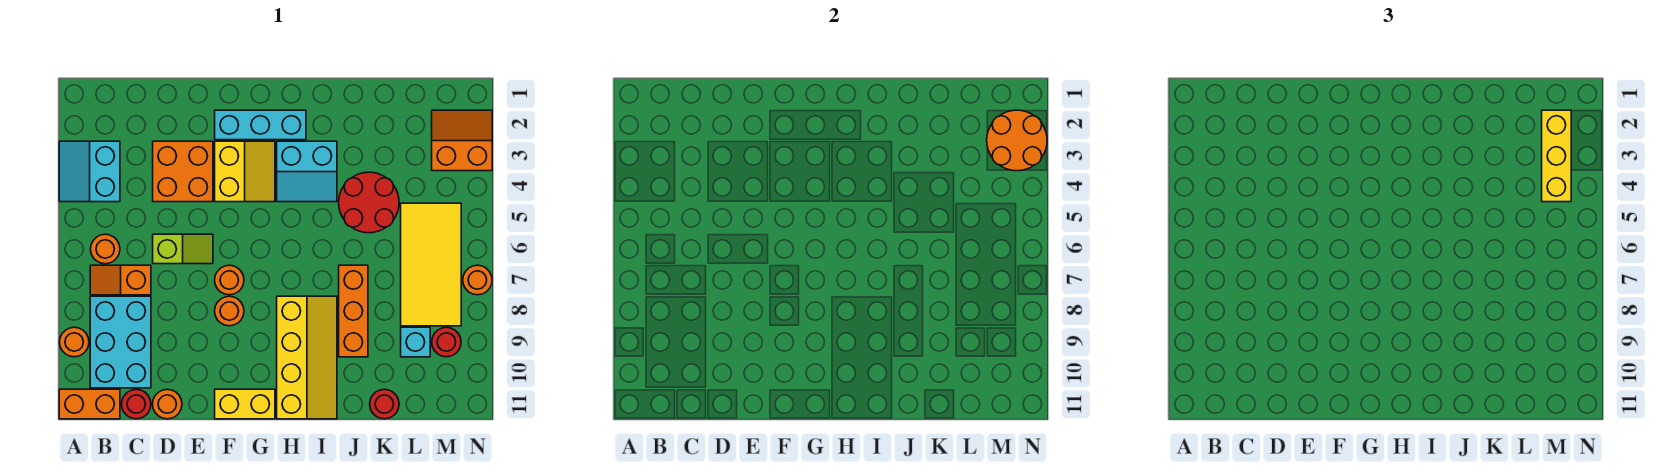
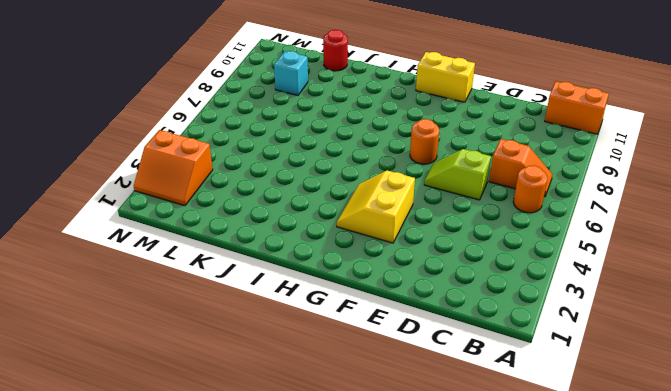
none -> cyan slope A3:B4 level 1 top B
none -> orange round brick A9 level 1
none -> cyan brick B8:C10 level 1

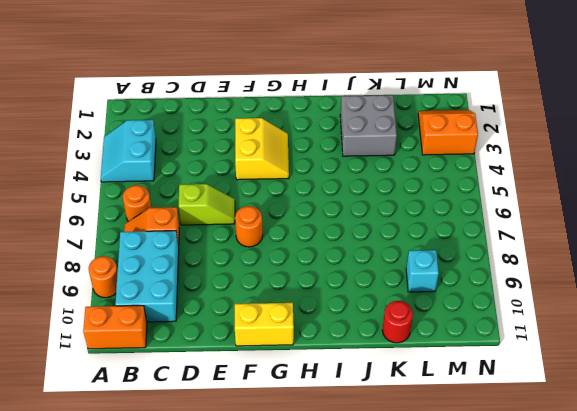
grey brick J2:K3 level 1 -> none
none -> red round brick C11 level 1
none -> orange brick D3:E4 level 1
none -> orange round brick D11 level 1

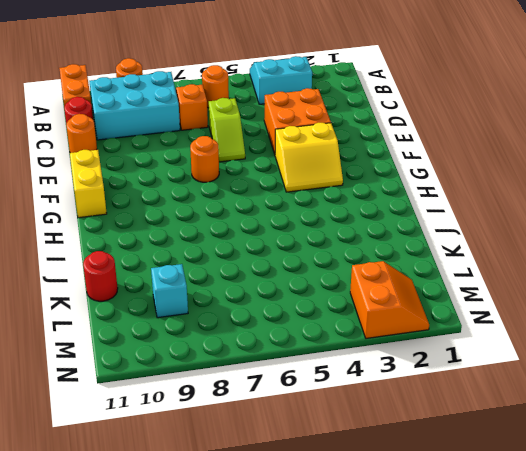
none -> cyan brick F2:H2 level 1
none -> orange round brick F8 level 1
none -> cyan slope H3:I4 level 1 top 3

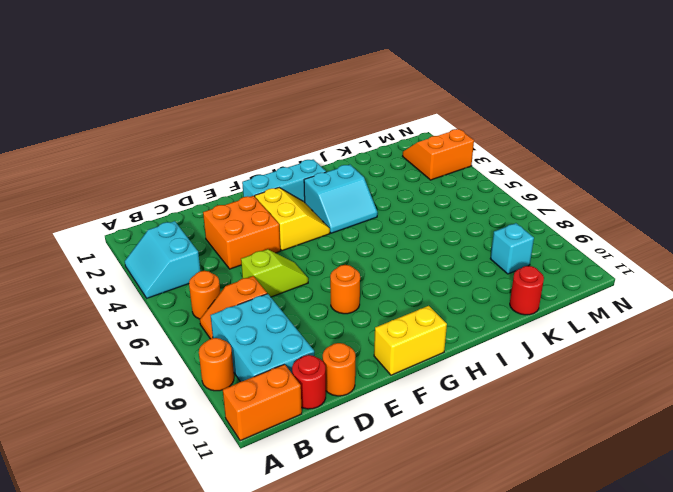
none -> orange round brick F7 level 1
none -> yellow slope H8:I11 level 1 top H
none -> red round brick J4:K5 level 1

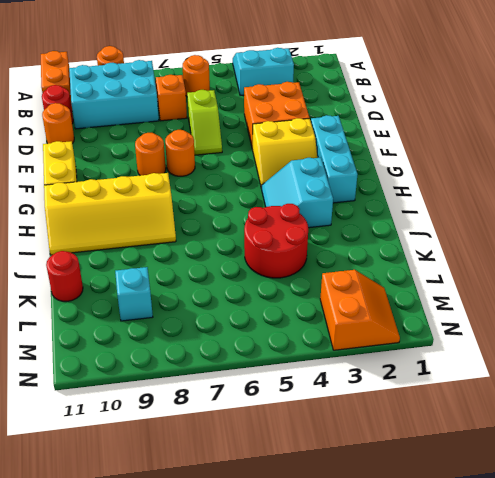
none -> orange brick J7:J9 level 1
none -> yellow tile L5:M8 level 1
none -> red round brick M9 level 1

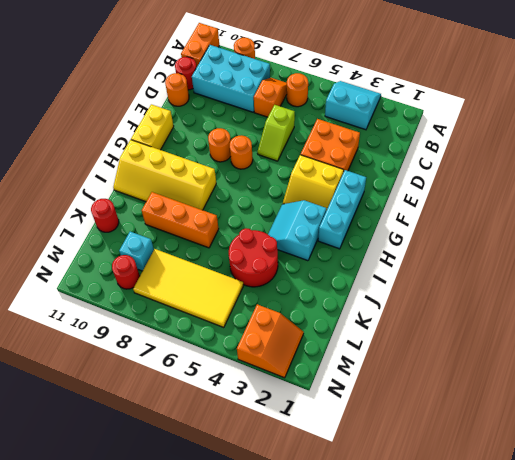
none -> orange round brick N7 level 1
none -> orange round brick M2:N3 level 2
none -> yellow brick M2:M4 level 3

